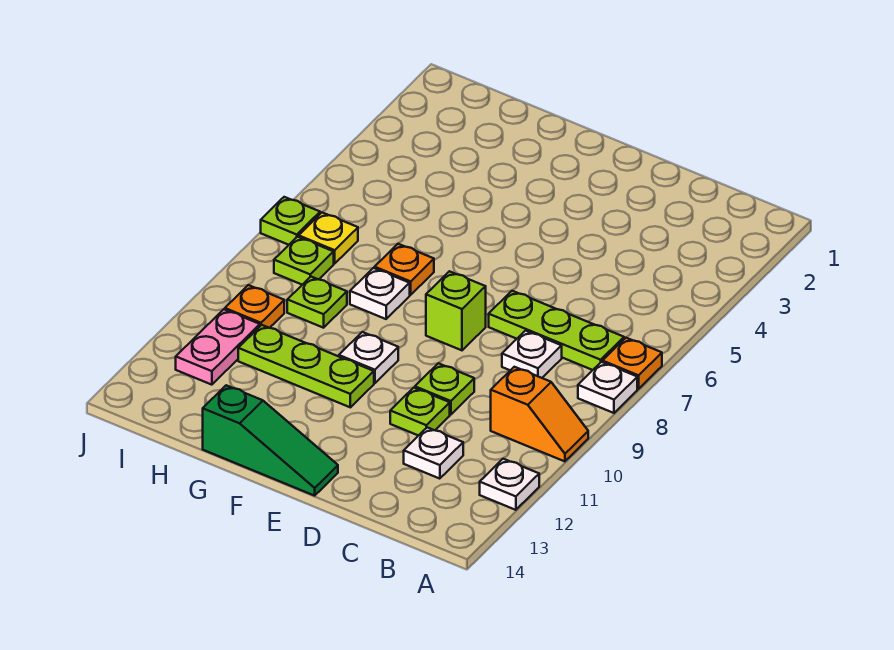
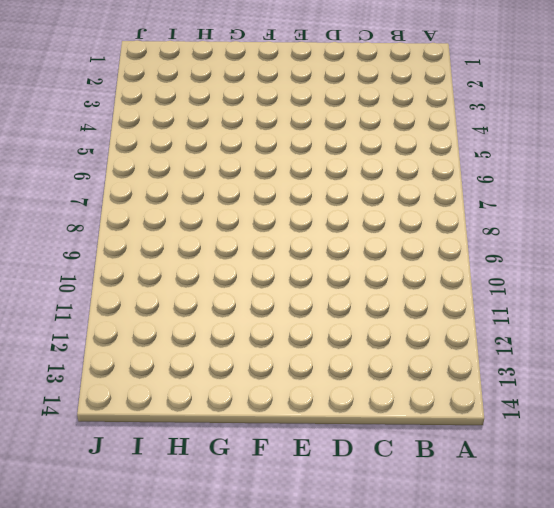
none -> orange plate A7 level 1
none -> white plate A8 level 1
none -> orange slope A10:B10 level 1 top B

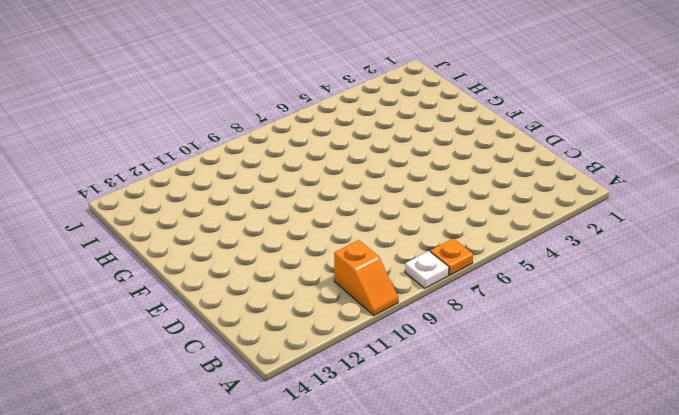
none -> white plate A12 level 1
none -> lime plate B7:D7 level 1
none -> white plate C8 level 1

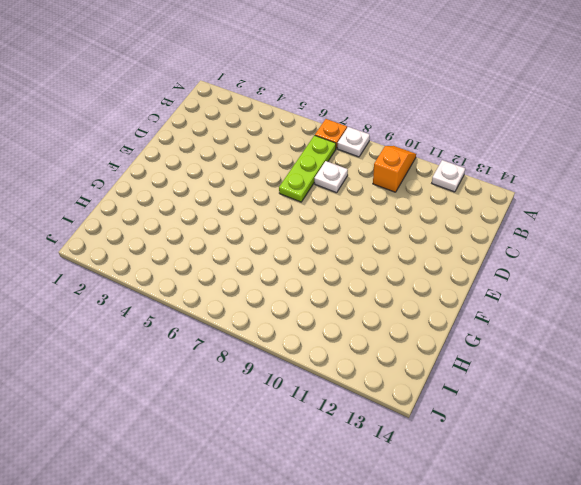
none -> white plate C12 level 1
none -> lime plate D10 level 1
none -> lime plate D11 level 1

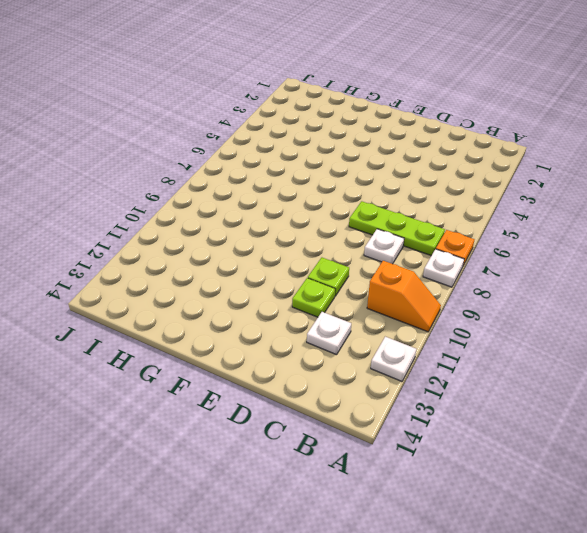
none -> lime brick E8 level 1
none -> green slope E14:G14 level 1 top G
none -> white plate F10 level 1

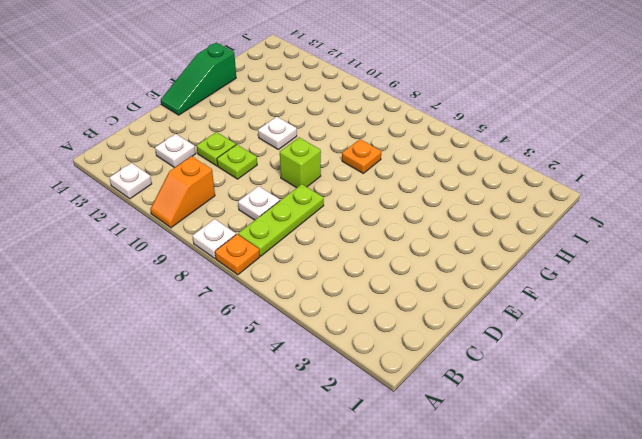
none -> lime plate F11:H11 level 1
none -> white plate G8 level 1
none -> lime plate H9 level 1

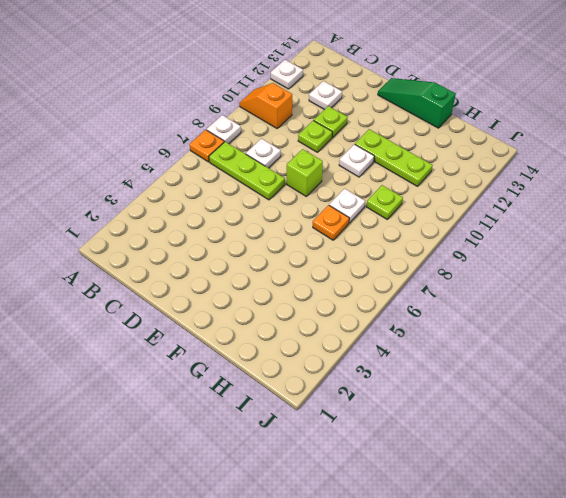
none -> yellow plate I7 level 1
none -> lime plate I8 level 1
none -> orange plate I10 level 1

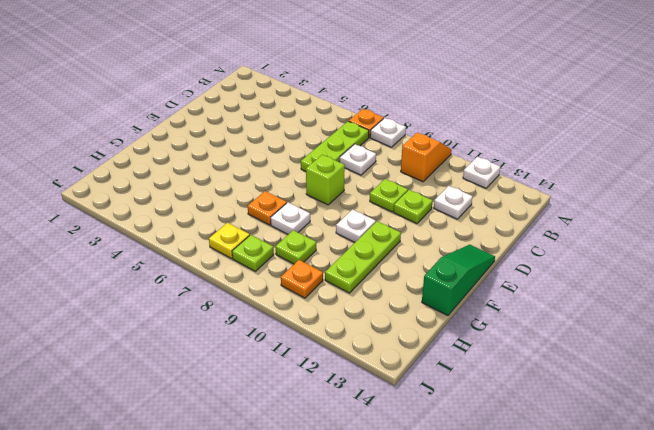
none -> pink plate I11:I12 level 1
none -> lime plate J7 level 1

